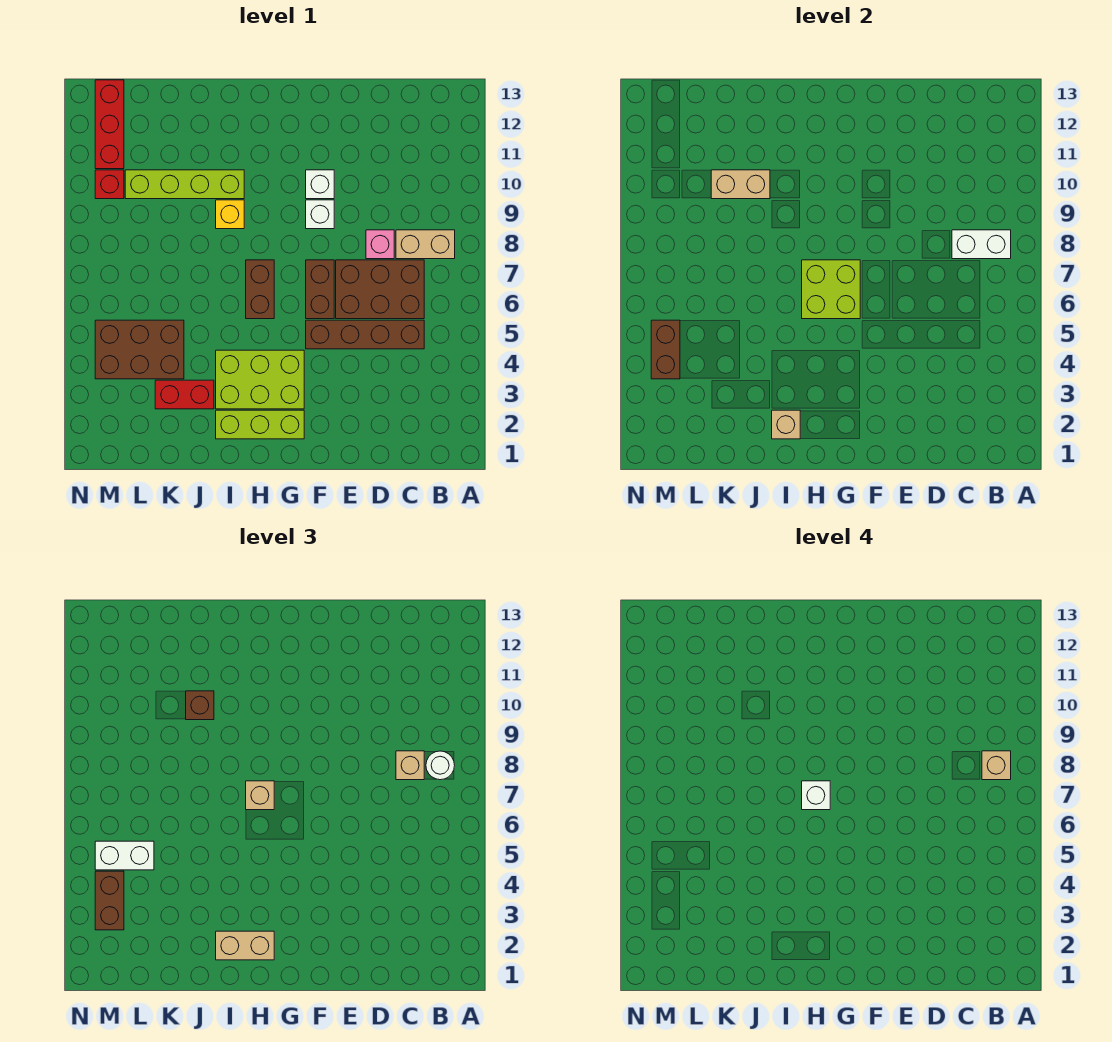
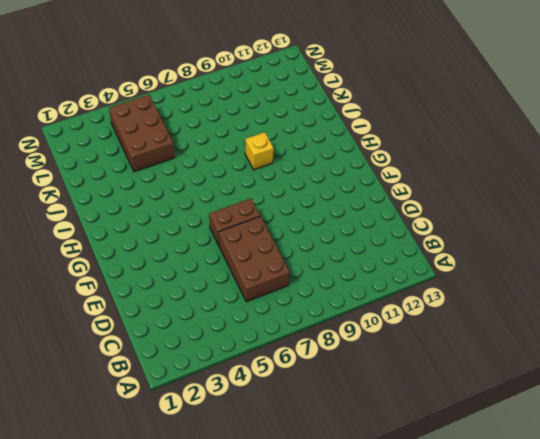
none -> tan brick B8:C8 level 1
none -> brown brick C5:F5 level 1
none -> pink brick D8 level 1
none -> white brick F9 level 1

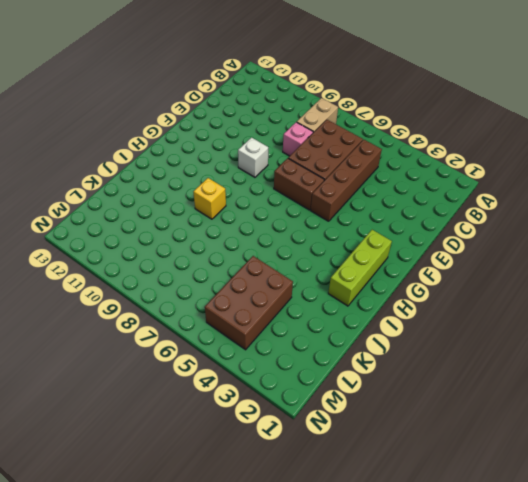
none -> white brick F10 level 1
none -> lime brick G3:I4 level 1
none -> brown brick H6:H7 level 1
none -> lime brick I10:L10 level 1

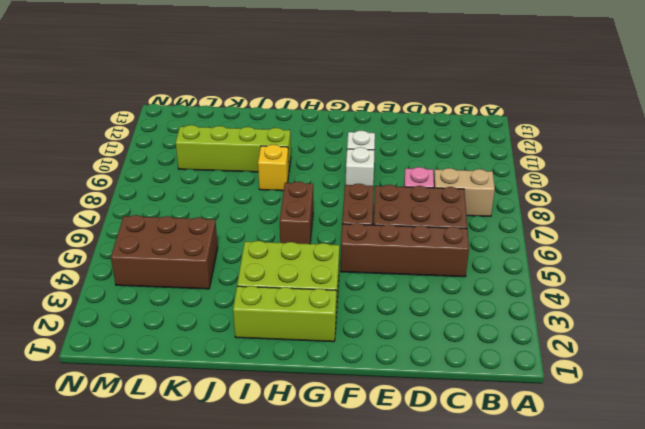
none -> red brick J3:K3 level 1
none -> red brick M10 level 1
none -> red brick M11:M13 level 1
none -> white brick B8:C8 level 2

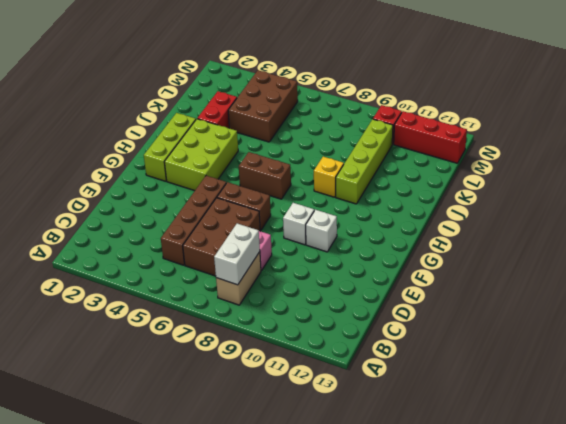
none -> lime brick G6:H7 level 2
none -> tan brick I2 level 2
none -> tan brick J10:K10 level 2
none -> brown brick M4:M5 level 2

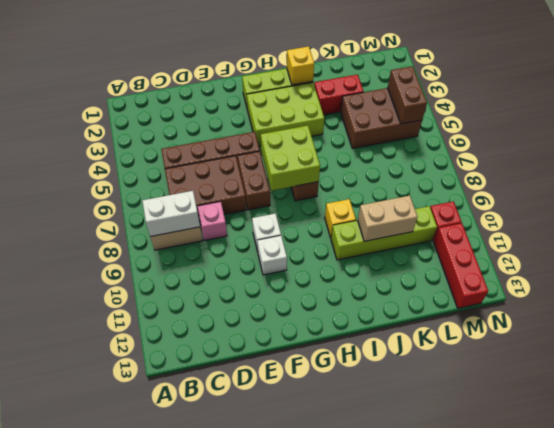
yellow brick I2 level 2 -> tan brick I2 level 2
none -> white round brick B8 level 3
none -> tan brick C8 level 3
none -> tan brick H2:I2 level 3
none -> tan brick H7 level 3

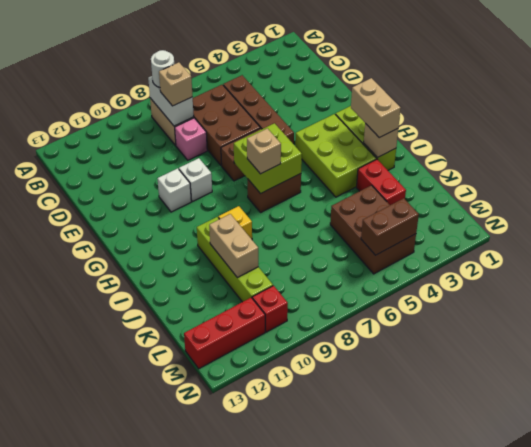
none -> brown brick J10 level 3
none -> white brick L5:M5 level 3
none -> brown brick M3:M4 level 3
none -> tan brick B8 level 4

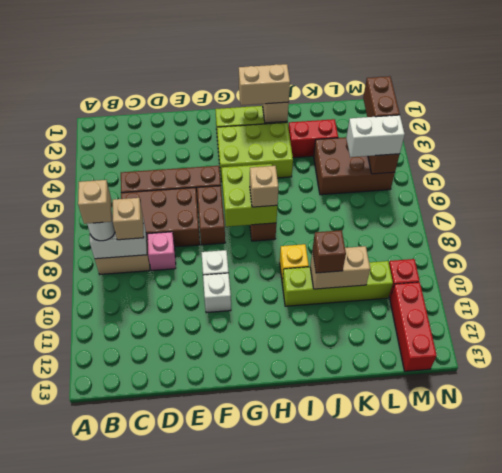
none -> white brick H7 level 4

